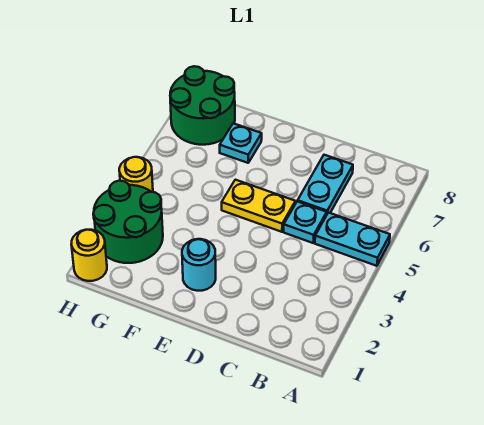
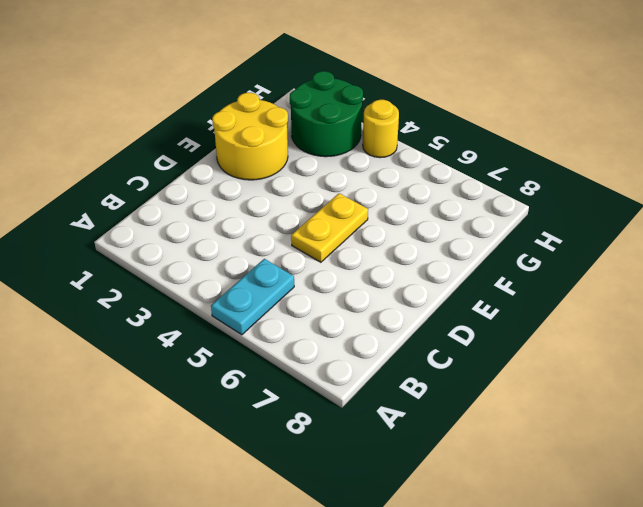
yellow round brick E1:F2 level 1 -> cyan round brick E2 level 1
none -> cyan plate C5 level 1
none -> cyan plate C6:C7 level 1

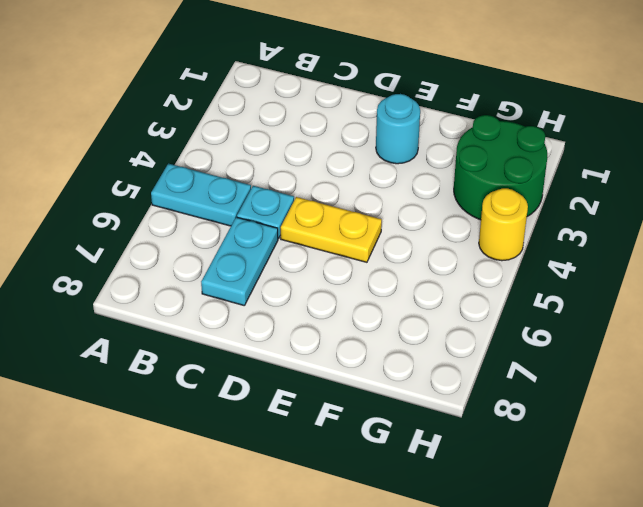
none -> cyan plate F7 level 1
none -> green round brick G7:H8 level 1

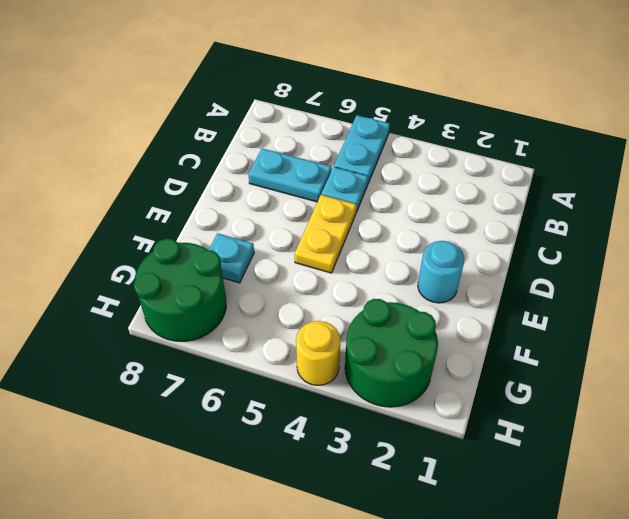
none -> yellow round brick H1 level 1

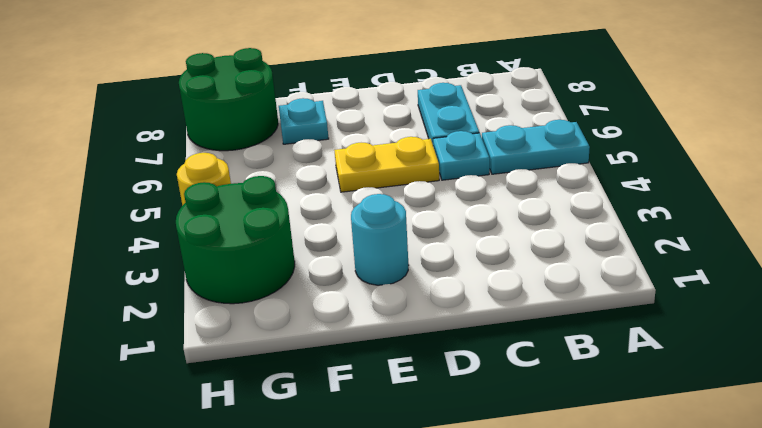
none -> yellow round brick H1 level 1

